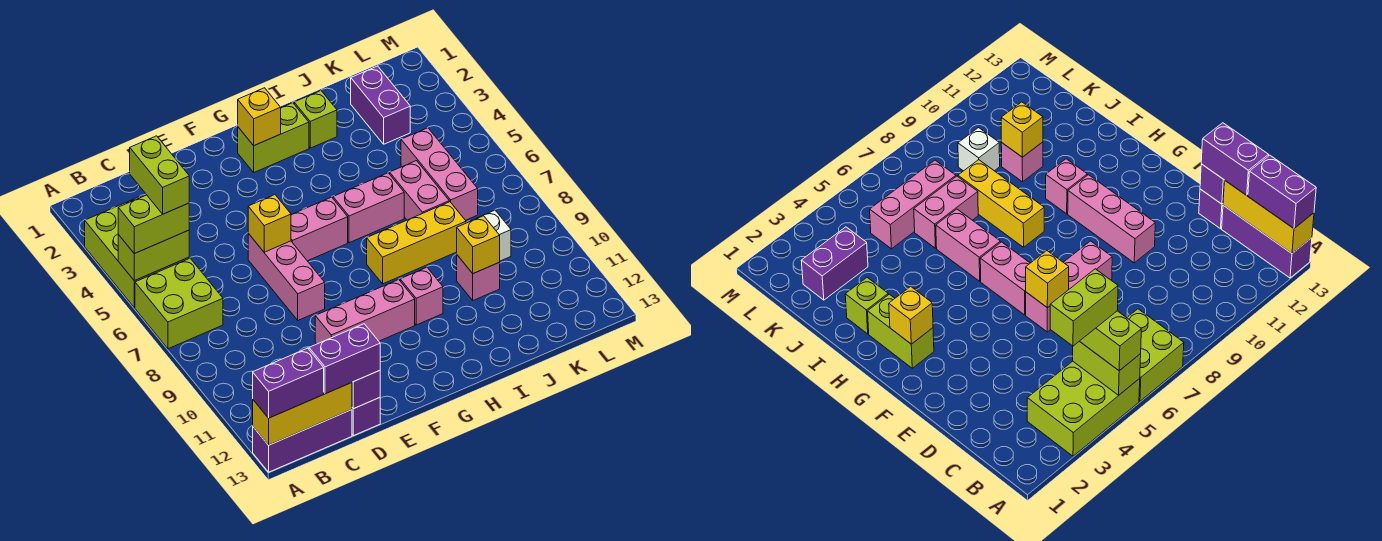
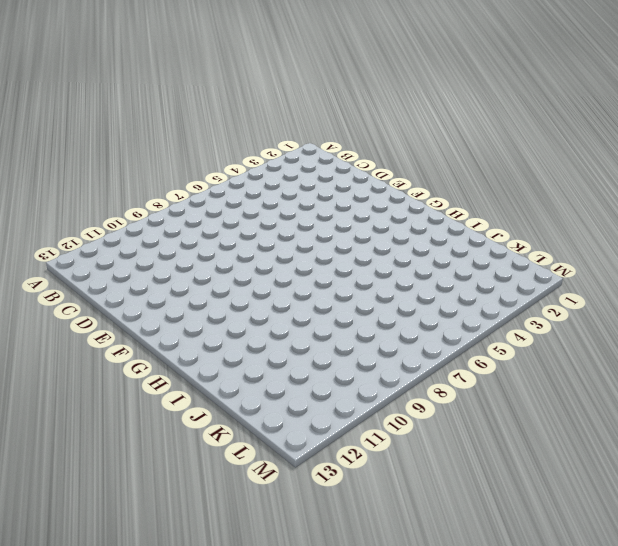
none -> lime brick A3:B5 level 1
none -> lime brick A6:B7 level 1
none -> purple brick A13:C13 level 1

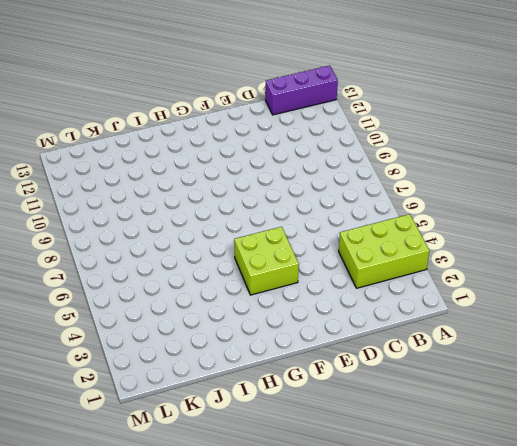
lime brick A3:C4 level 1 -> lime brick A3:B5 level 1
lime brick F4:G5 level 1 -> lime brick A6:B7 level 1
none -> purple brick D13 level 1
none -> pink brick E6:E8 level 1
none -> pink brick E10:G10 level 1

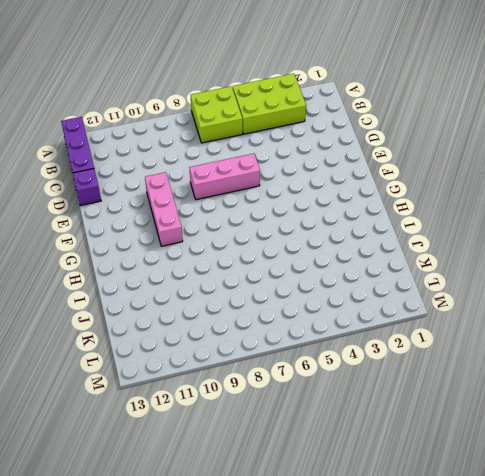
none -> pink brick F6:G6 level 1
none -> lime brick G2:H2 level 1
none -> pink brick H6:I6 level 1

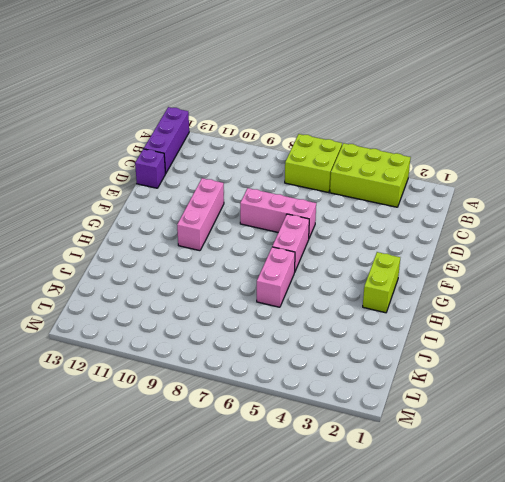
none -> yellow brick H8:J8 level 1
none -> pink brick H10 level 1
none -> lime brick I2 level 1

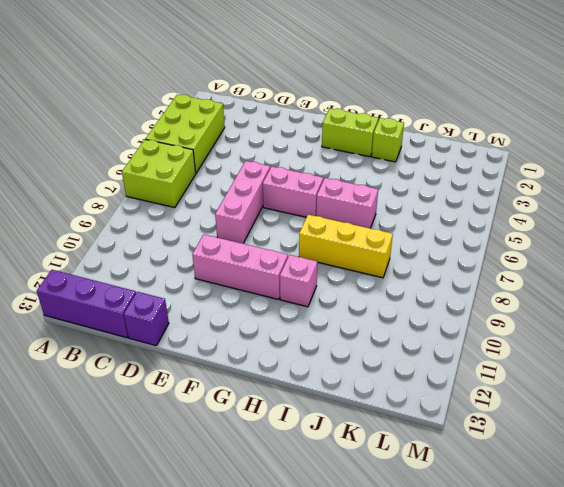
none -> pink brick J6:J7 level 1
none -> pink brick J10 level 1
none -> purple brick K2:K3 level 1

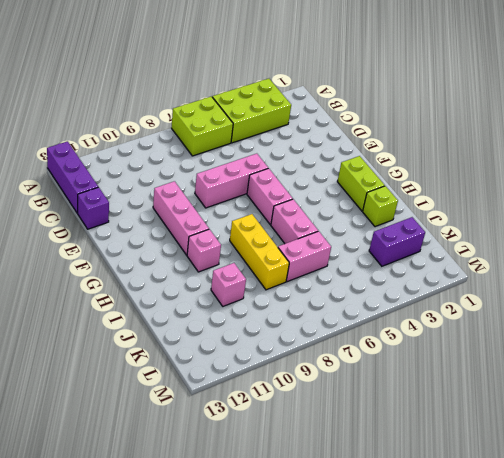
none -> pink brick K5:K7 level 1
none -> white brick K9 level 1
none -> lime brick A5:B5 level 2

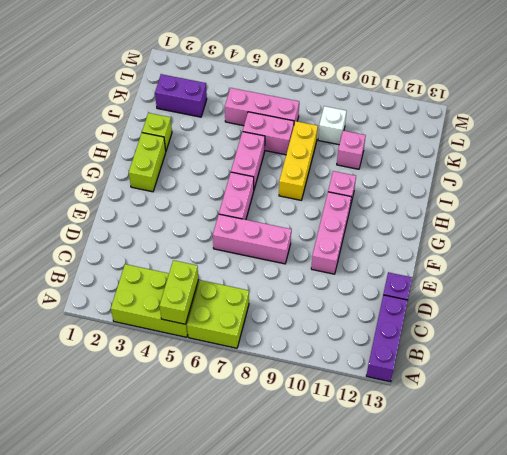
none -> yellow brick A13:C13 level 2
none -> purple brick D13 level 2
none -> yellow brick E6 level 2

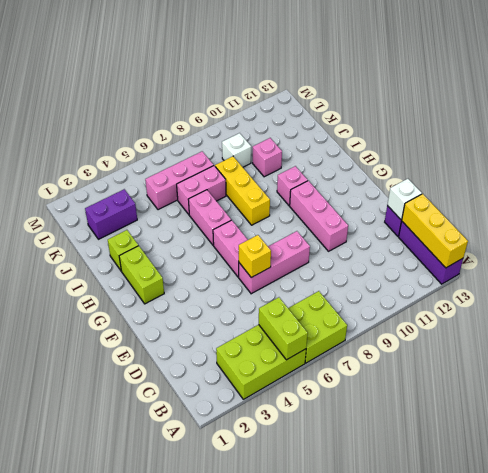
white brick D13 level 2 -> purple brick D13 level 2
none -> yellow brick G2 level 2
none -> yellow brick J10 level 2
none -> lime brick A5:B5 level 3

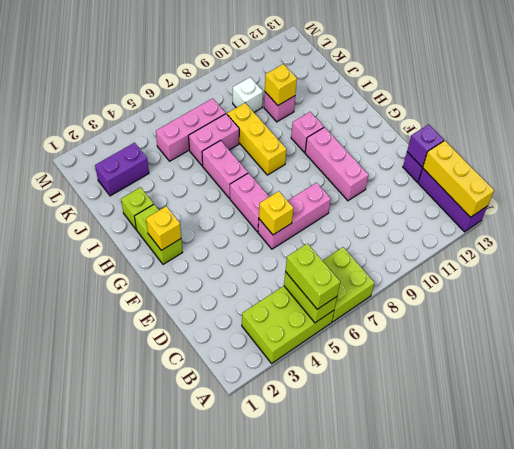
none -> purple brick A13:B13 level 3
none -> purple brick C13:D13 level 3
none -> lime brick B4:B5 level 4

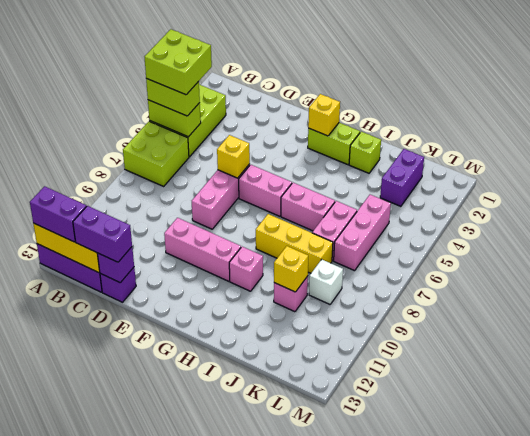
lime brick A4:B5 level 4 -> lime brick B4:B5 level 4

